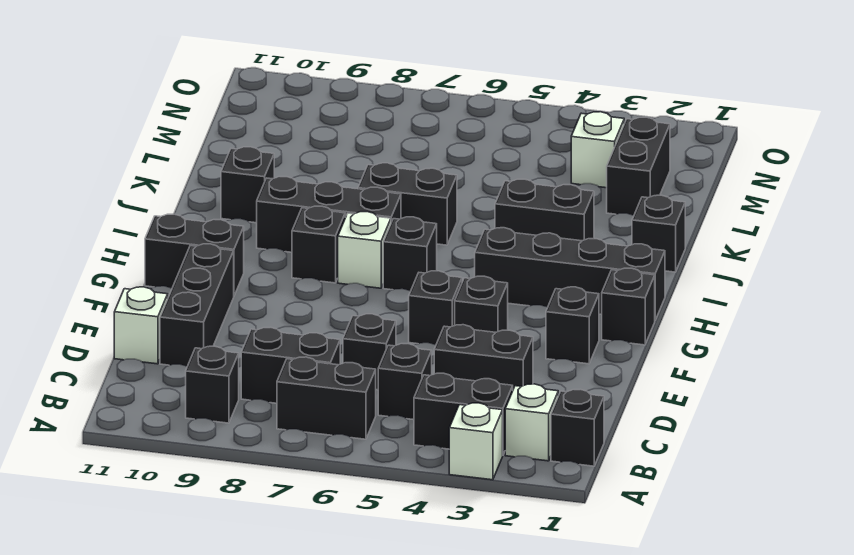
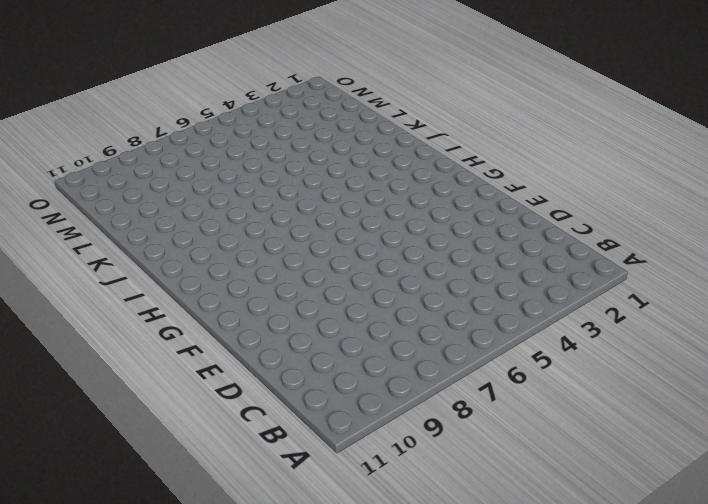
none -> white brick A3 level 1
none -> black brick B1 level 1
none -> white brick B2 level 1

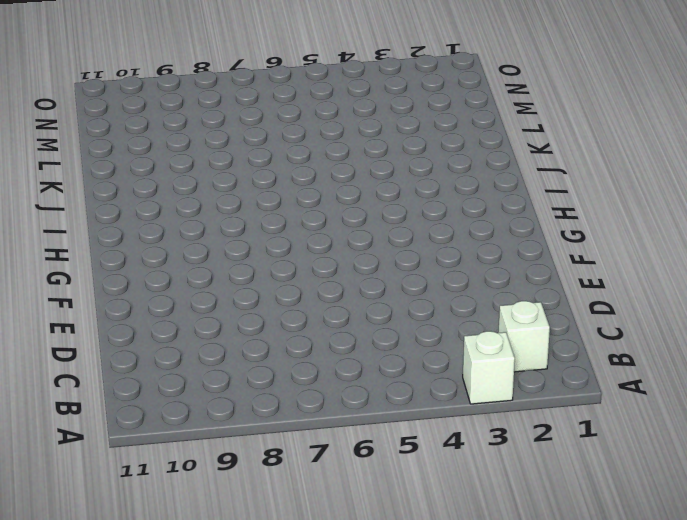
none -> black brick B1 level 1
none -> black brick B3:B4 level 1
none -> black brick B6:B7 level 1

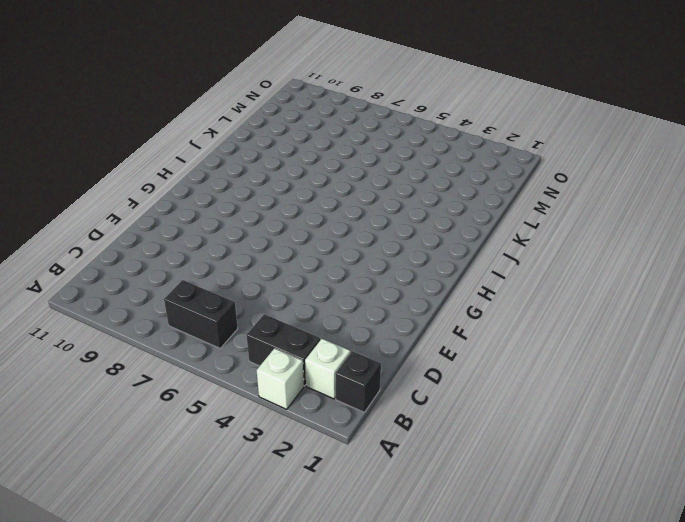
none -> black brick B9 level 1
none -> black brick C5 level 1
none -> black brick C7:C8 level 1

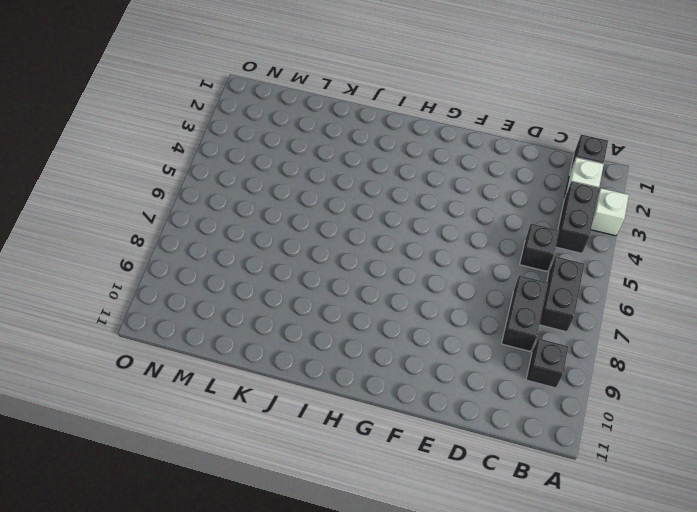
none -> black brick D3:D4 level 1
none -> black brick D6 level 1
none -> black brick D10:F10 level 1

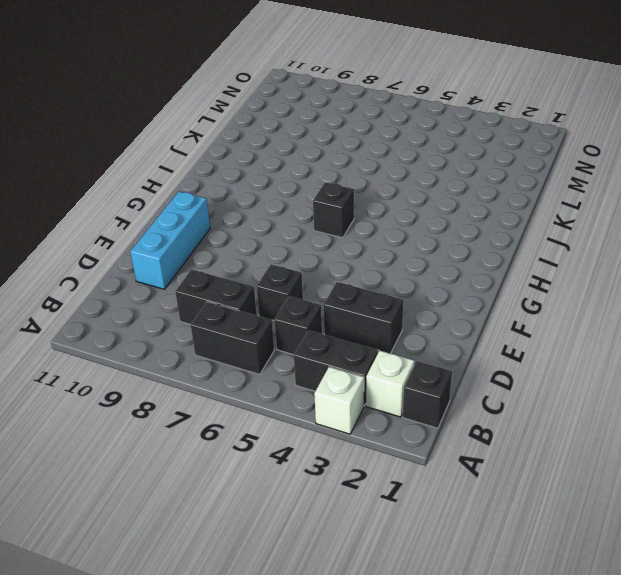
cyan brick D10:F10 level 1 -> black brick D10:F10 level 1
none -> black brick B9 level 1
none -> white brick D11 level 1
none -> black brick F2 level 1

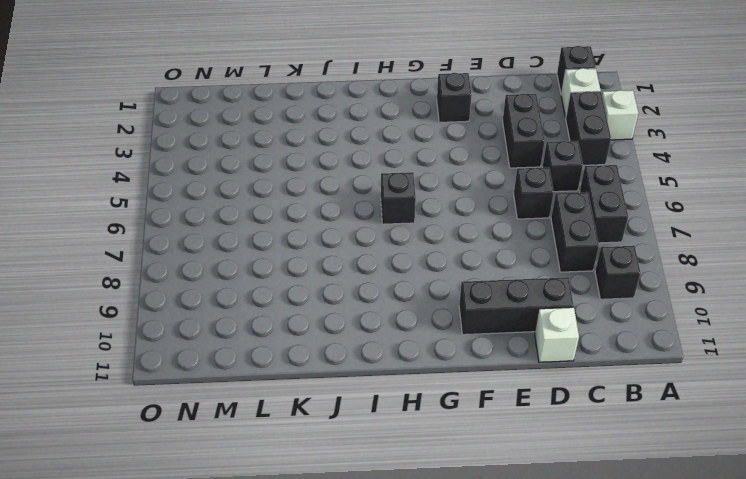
none -> black brick F4 level 1
none -> black brick F5 level 1
none -> black brick G1 level 1

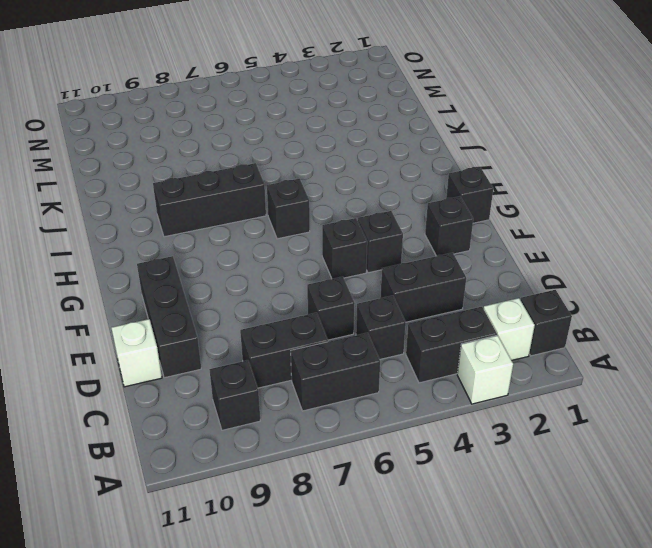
none -> black brick G10:G11 level 1
none -> black brick H1:H4 level 1
none -> white brick H7 level 1

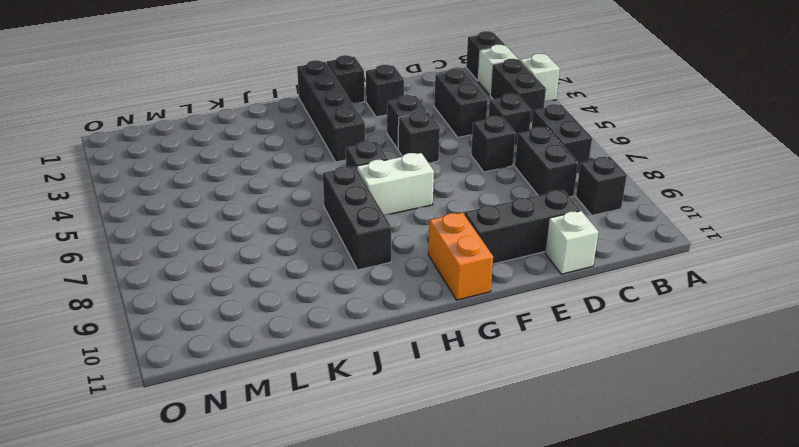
white brick G7:H7 level 1 -> white brick H7 level 1
orange brick G10:G11 level 1 -> black brick G10:G11 level 1
none -> black brick H8 level 1
none -> black brick J1 level 1
none -> black brick J3:J4 level 1

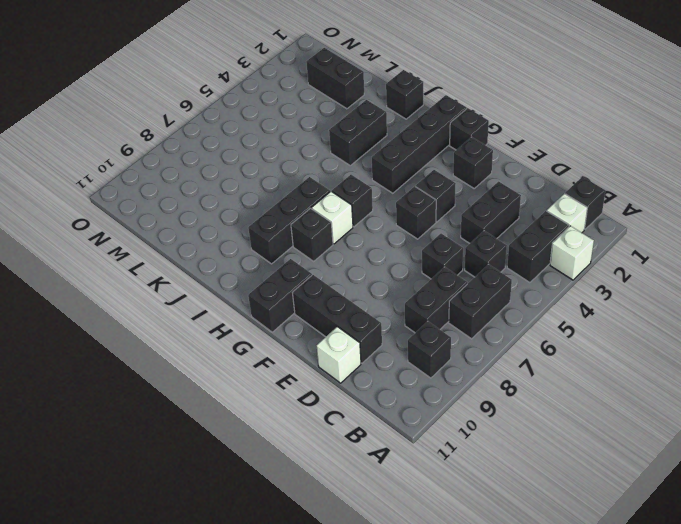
none -> black brick J6:J7 level 1
none -> black brick J10 level 1
none -> white brick M3 level 1

